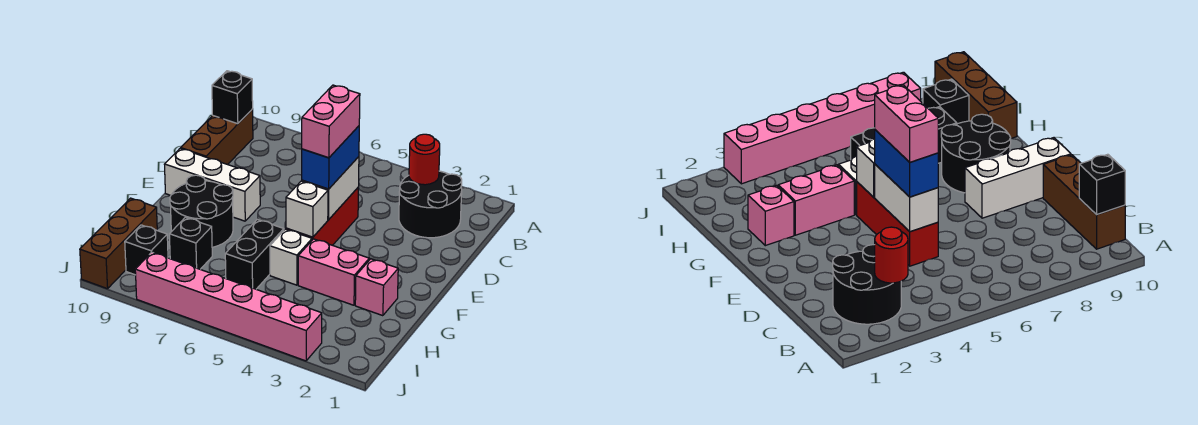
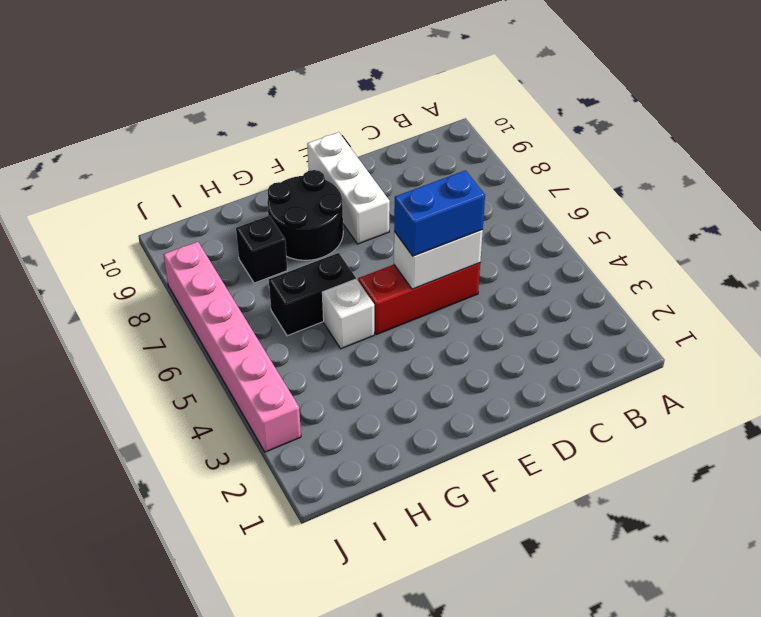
none -> black round brick B2:C3 level 1
none -> brown brick B10:D10 level 1
none -> pink brick G2 level 1

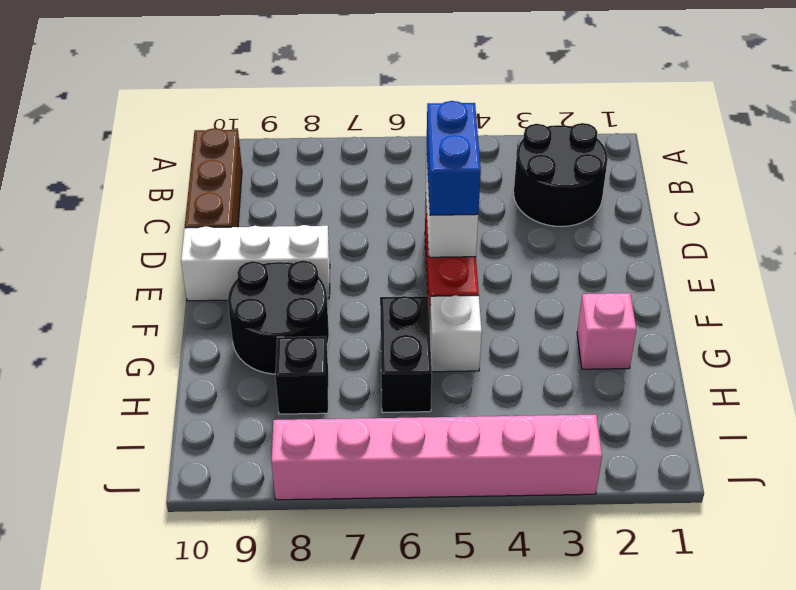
none -> pink brick G3:G4 level 1
none -> brown brick H10:J10 level 1
none -> black brick I9 level 1

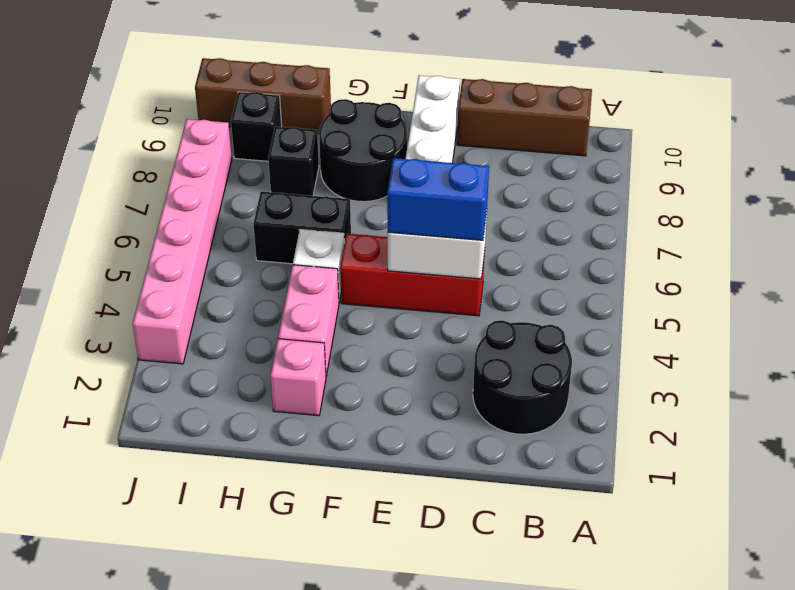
none -> red round brick B3 level 2
none -> black brick B10 level 2
none -> white brick F5 level 2

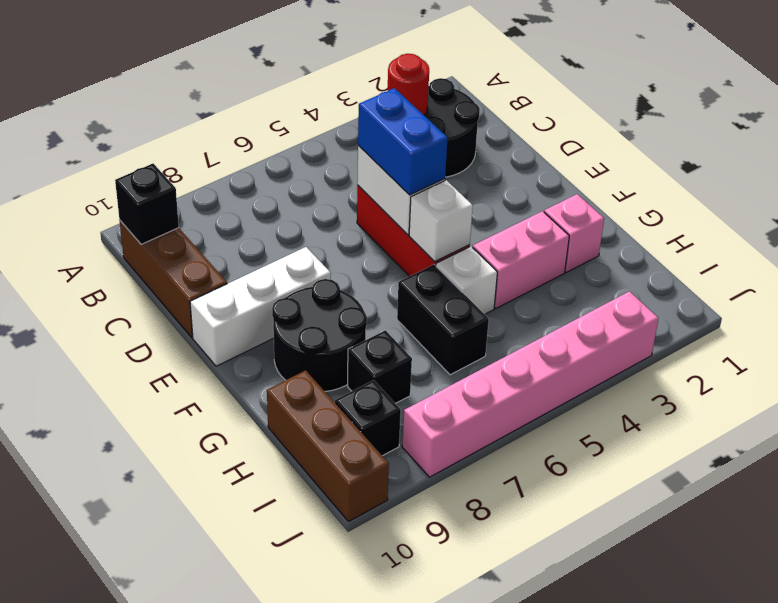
none -> pink brick D5:E5 level 4

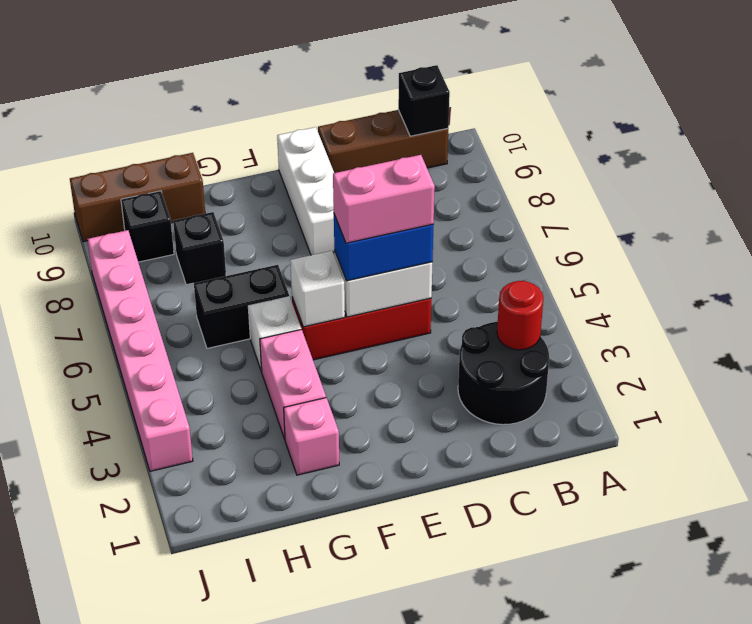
none -> black round brick F8:G9 level 1

